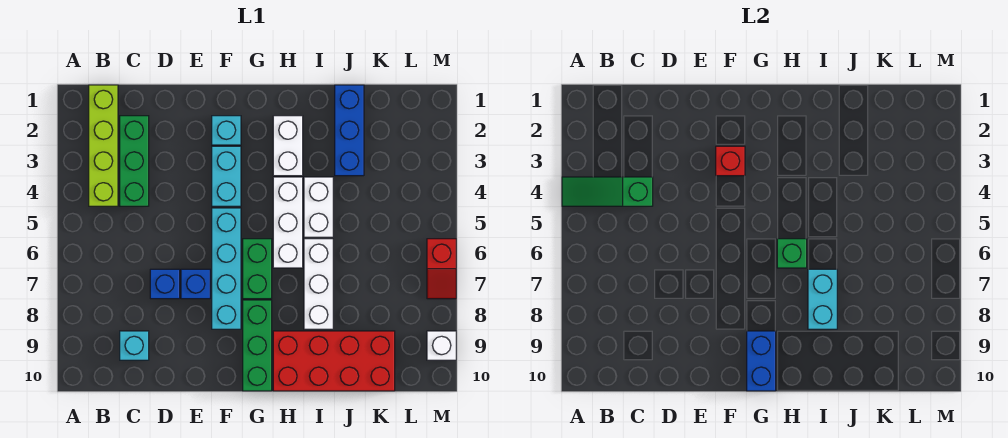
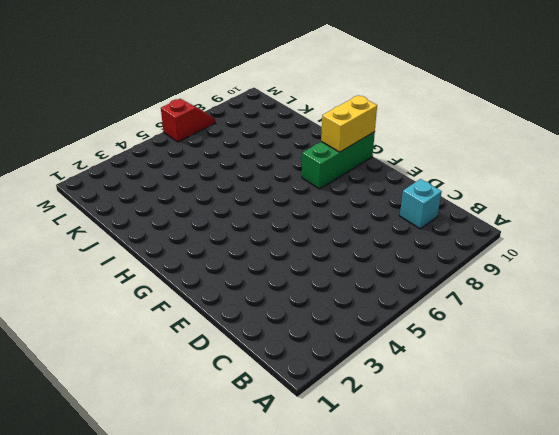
yellow brick G9:G10 level 2 -> blue brick G9:G10 level 2
none -> lime brick B1:B4 level 1
none -> green brick C2:C4 level 1
none -> blue brick D7 level 1

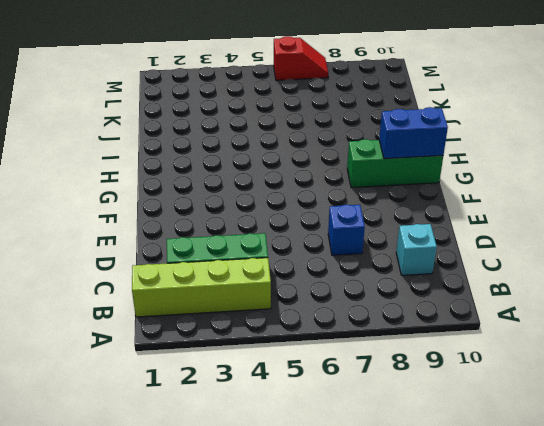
none -> blue brick E7 level 1
none -> cyan brick F2 level 1
none -> cyan brick F3:F4 level 1

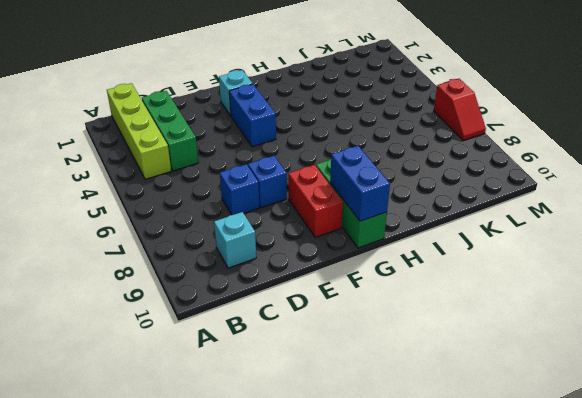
blue brick F3:F4 level 1 -> cyan brick F3:F4 level 1
red brick F8:F9 level 1 -> cyan brick F5:F8 level 1
none -> green brick G6:G7 level 1
none -> white brick H2:H3 level 1
none -> white brick H4:H6 level 1

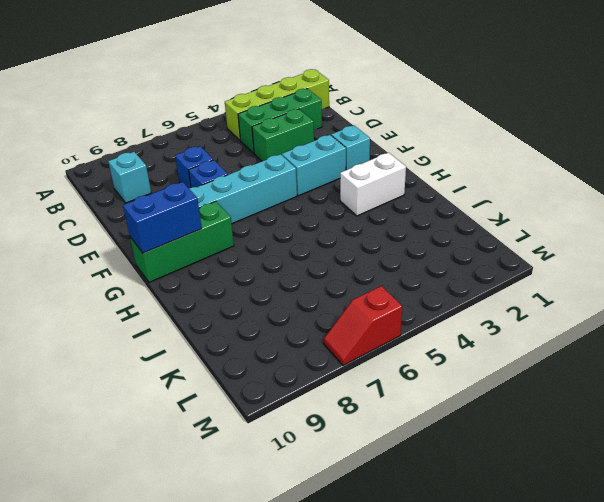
green brick D3:D4 level 1 -> green brick G6:G7 level 1
none -> white brick H4:H6 level 1
none -> red brick H9:K10 level 1
none -> white brick I4:I5 level 1

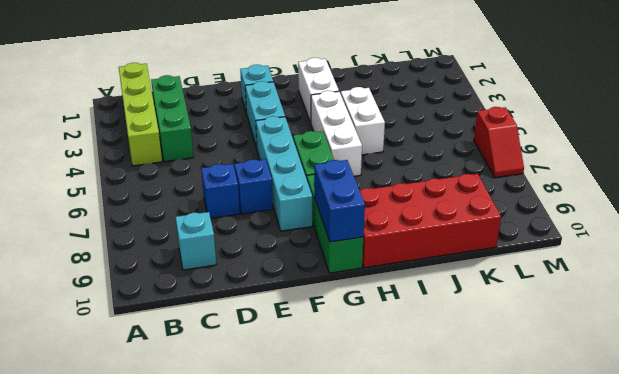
none -> white brick I6:I8 level 1
none -> blue brick J1:J3 level 1
none -> white brick M9 level 1

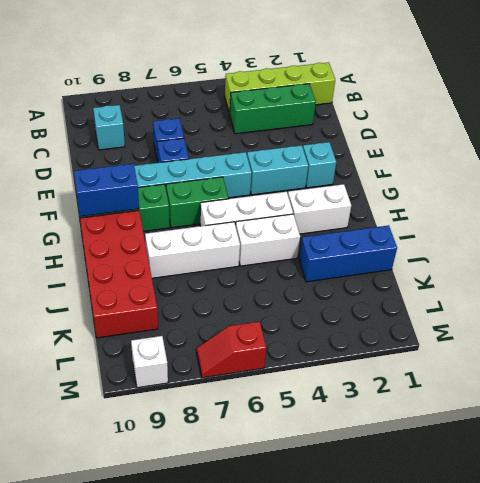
none -> green slope A4:C4 level 2 top C
none -> red brick F3 level 2
none -> green brick H6 level 2

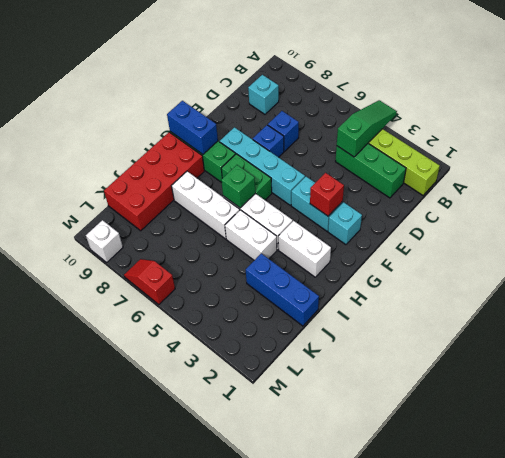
none -> cyan brick I7:I8 level 2

